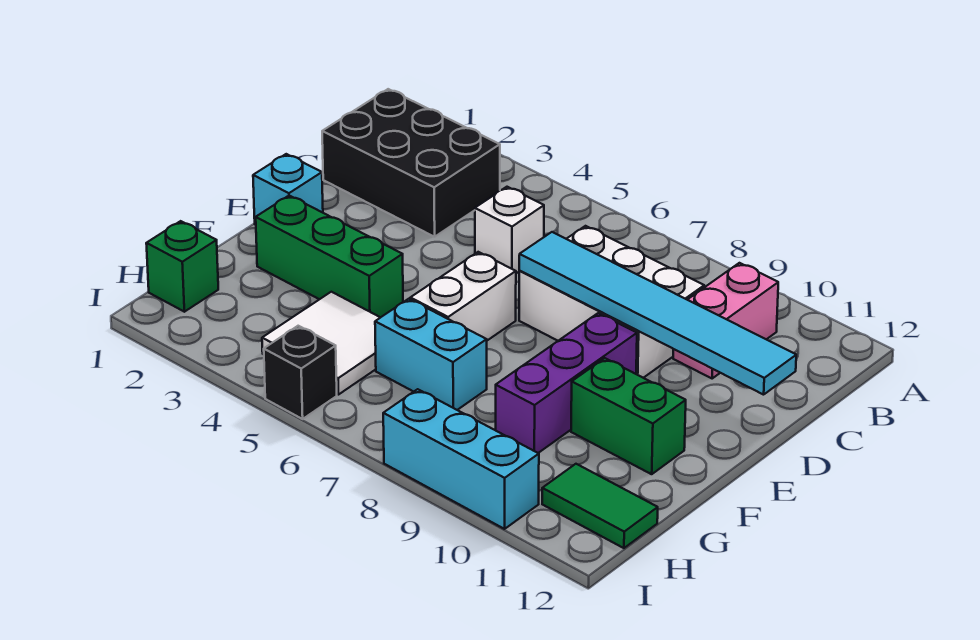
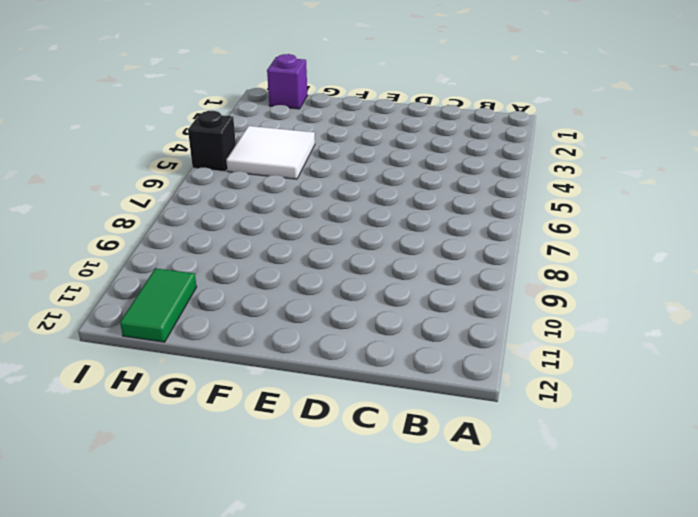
purple brick H1 level 1 -> green brick H1 level 1
none -> black brick B1:C3 level 1
none -> pink brick B10:C10 level 1
none -> white brick C5 level 1

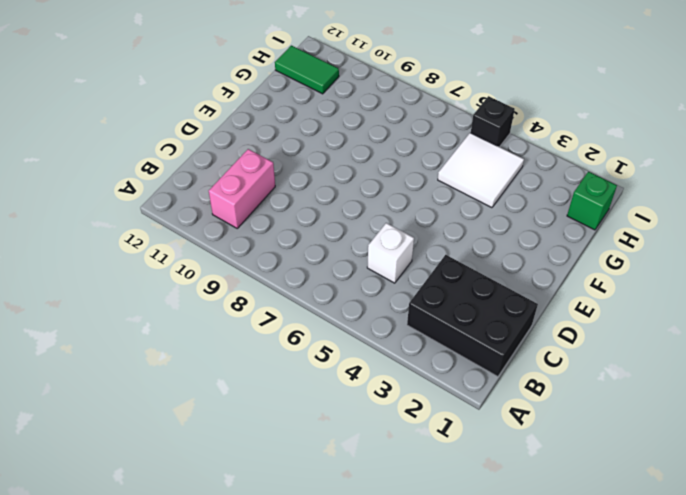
none -> white brick C7:D9 level 1
none -> cyan brick E1 level 1
none -> white brick E6:F6 level 1

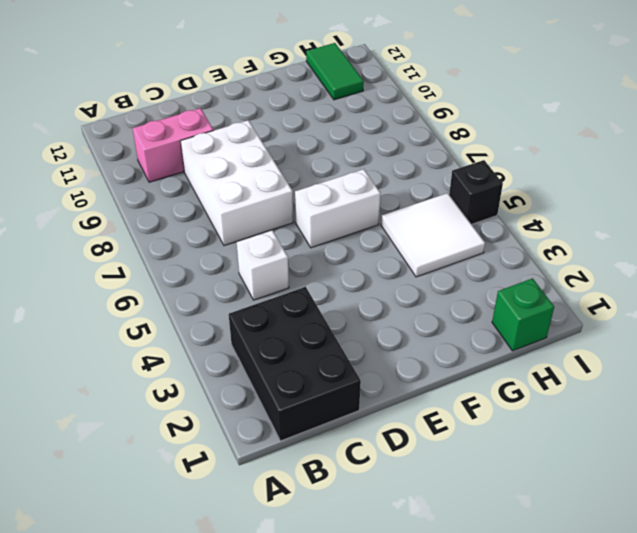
none -> cyan brick E1 level 1
none -> purple brick E9:G9 level 1
none -> green brick F2:F4 level 1

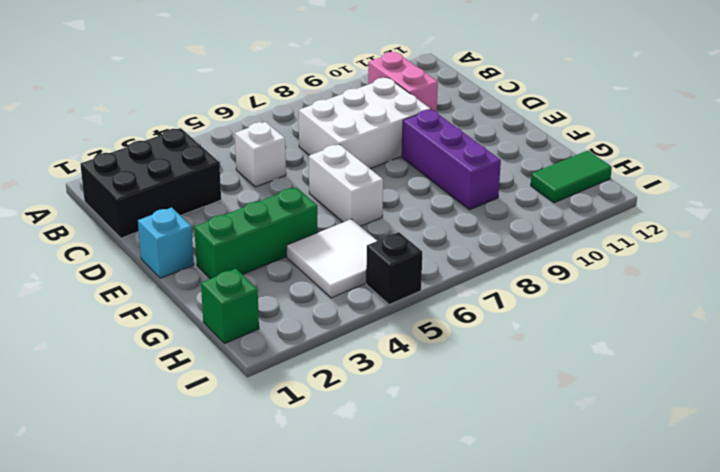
none -> green brick F10:F11 level 1
none -> cyan brick G6:G7 level 1
none -> cyan brick I8:I10 level 1

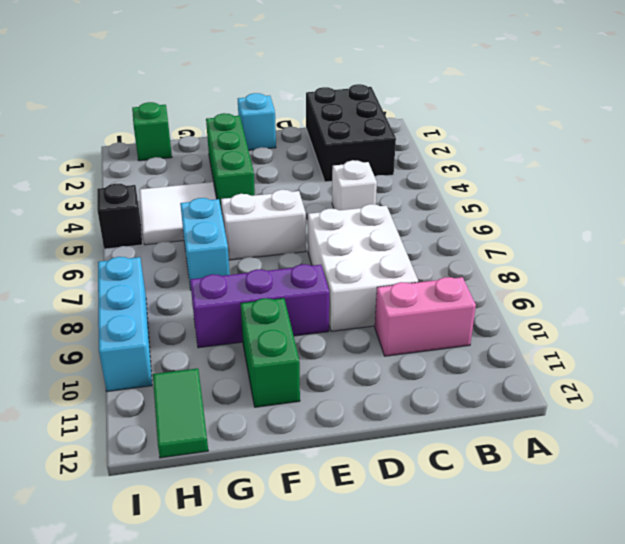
none -> cyan tile D7:D12 level 2

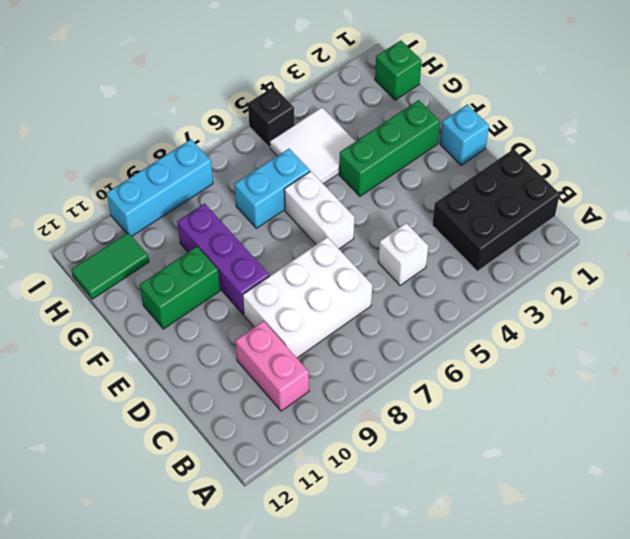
none -> cyan tile D7:D12 level 2

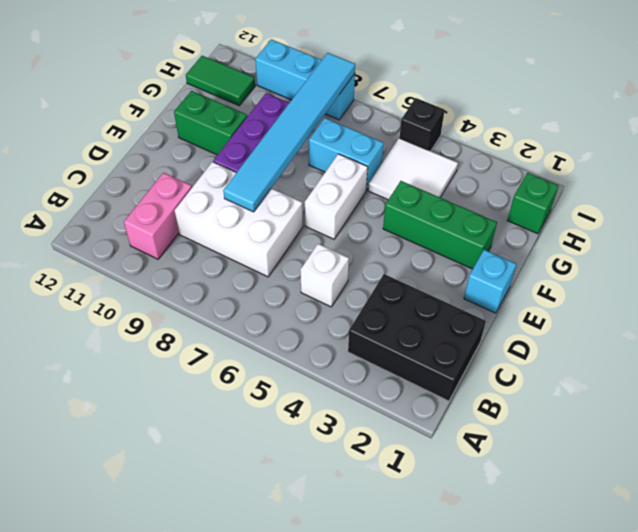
cyan tile D8:I8 level 2 -> cyan tile D7:D12 level 2

